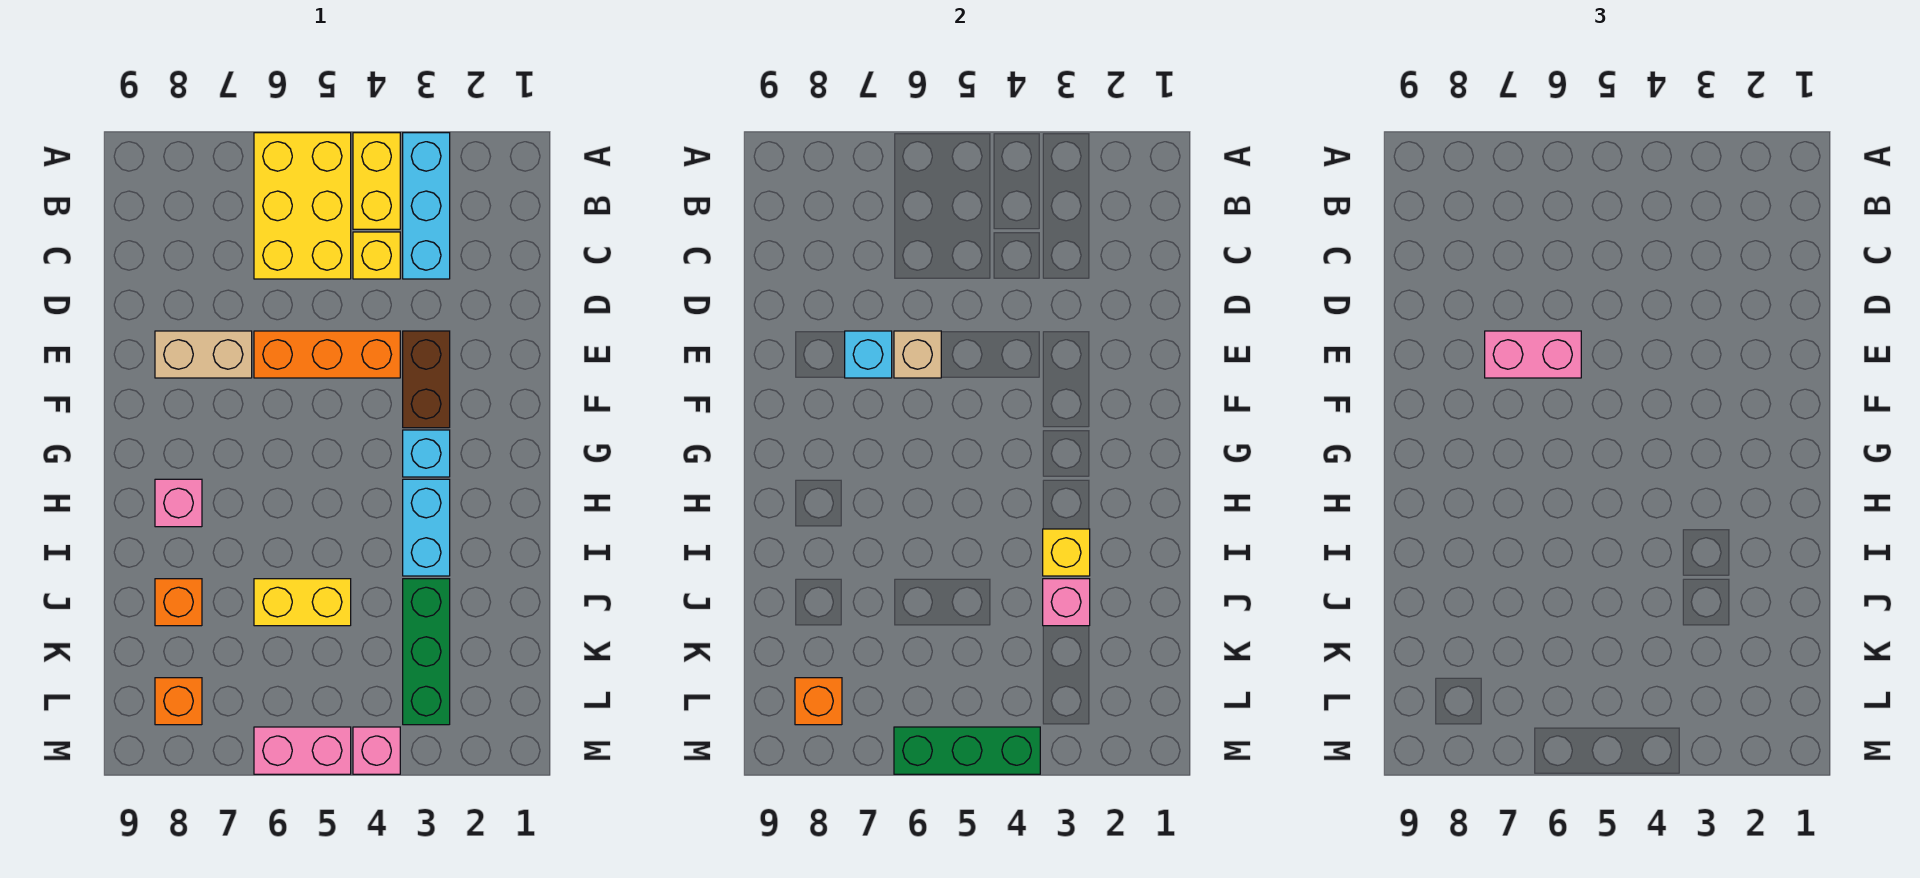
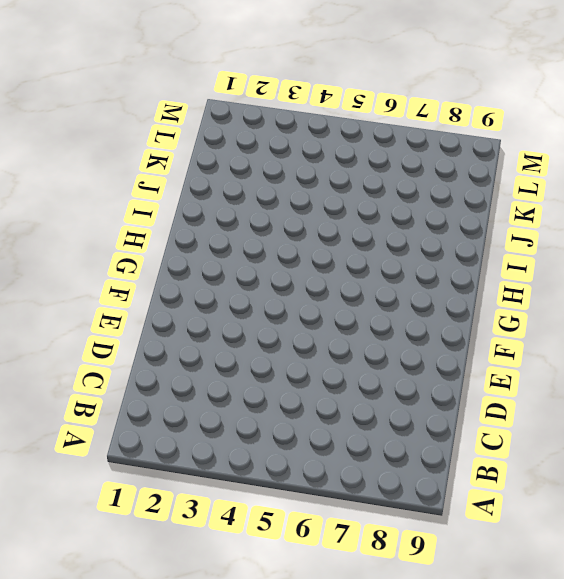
none -> cyan brick A3:C3 level 1
none -> yellow brick A4:B4 level 1
none -> yellow brick A5:C6 level 1

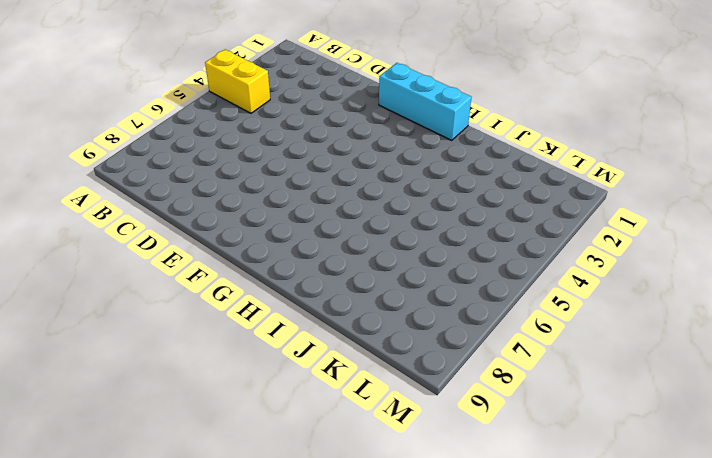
cyan brick F1:H1 level 1 -> cyan brick A3:C3 level 1
none -> yellow brick A5:C6 level 1
none -> yellow brick C4 level 1
none -> brown brick E3:F3 level 1

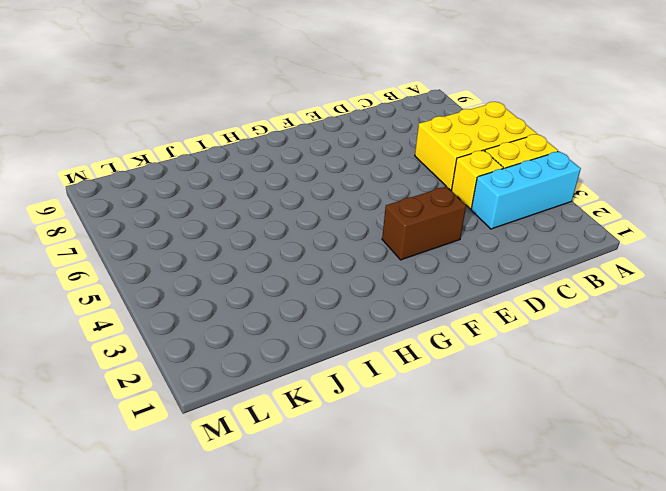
none -> orange brick E4:E6 level 1
none -> tan brick E7:E8 level 1
none -> cyan brick G3 level 1

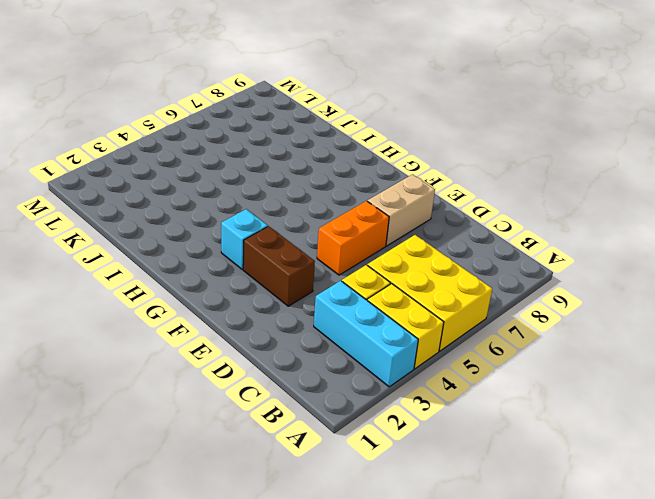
orange brick E5:E6 level 1 -> orange brick E4:E6 level 1
none -> cyan brick H3:I3 level 1
none -> pink brick H8 level 1
none -> green brick J3:L3 level 1

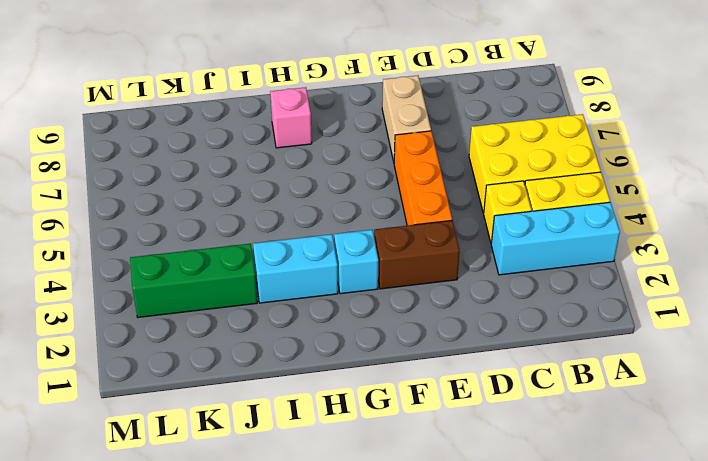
none -> yellow brick J5:J6 level 1
none -> orange brick J8 level 1
none -> orange brick L8 level 1

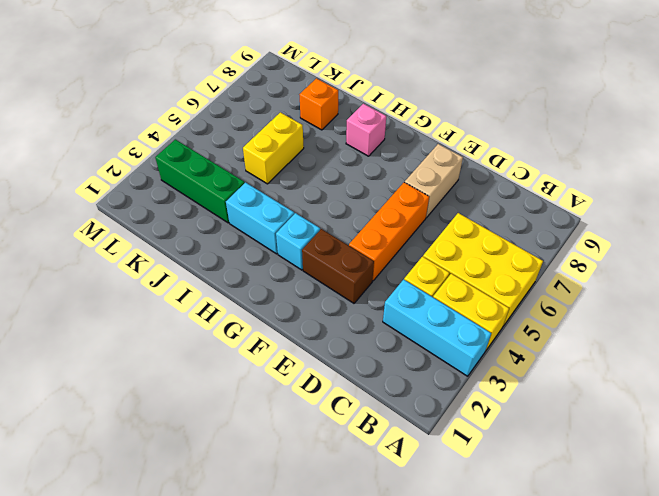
none -> orange brick L8 level 1
none -> pink brick M4 level 1
none -> pink brick M5:M6 level 1

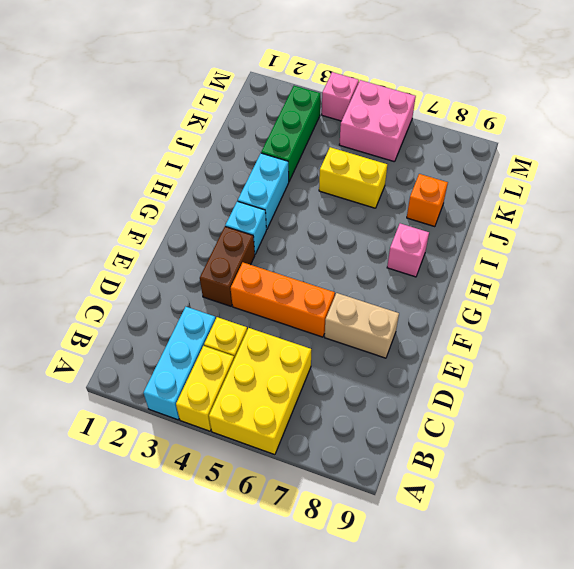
pink brick L5:M6 level 1 -> pink brick M5:M6 level 1
none -> orange brick L8 level 1
none -> tan brick E6 level 2
none -> cyan brick E7 level 2

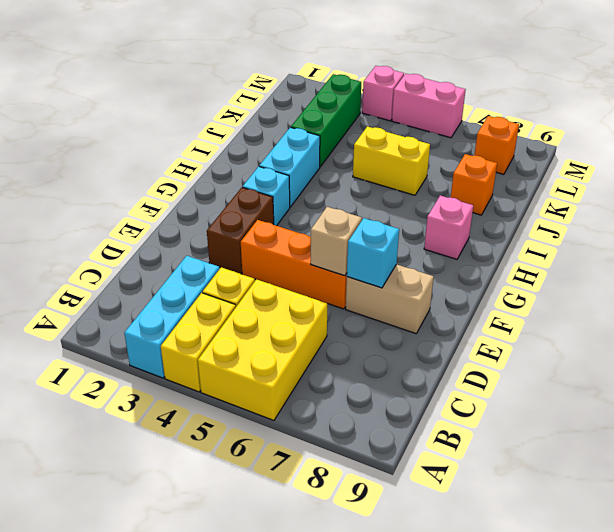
none -> yellow brick I3 level 2
none -> pink brick J3 level 2
none -> orange brick L8 level 2

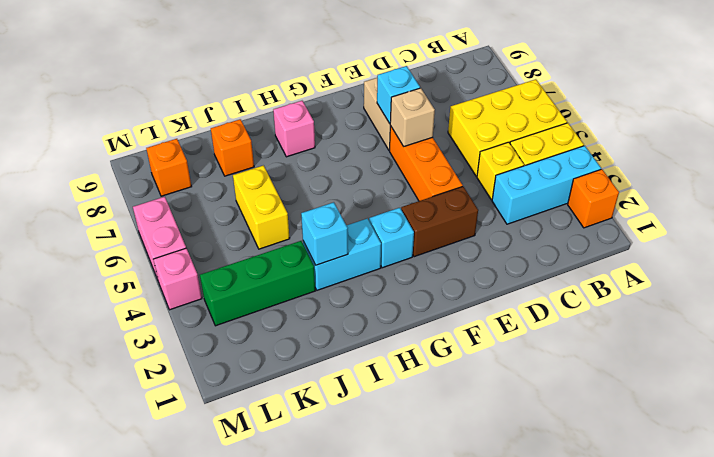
orange brick A2 level 1 -> orange brick L8 level 2
cyan brick I3 level 2 -> yellow brick I3 level 2
none -> pink brick J3 level 2
none -> green brick M4:M6 level 2
none -> pink brick E6:E7 level 3

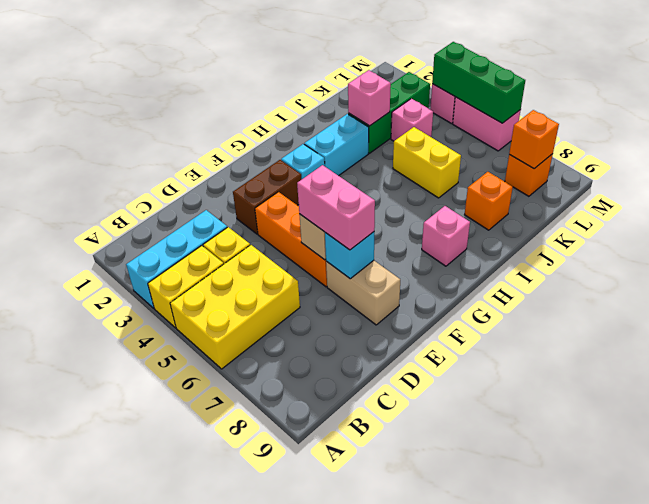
pink brick K4 level 1 -> none
none -> yellow brick I3 level 2

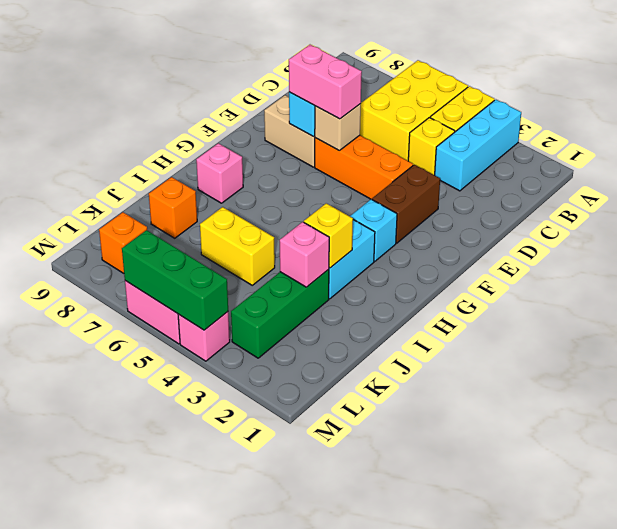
none -> orange brick L8 level 2

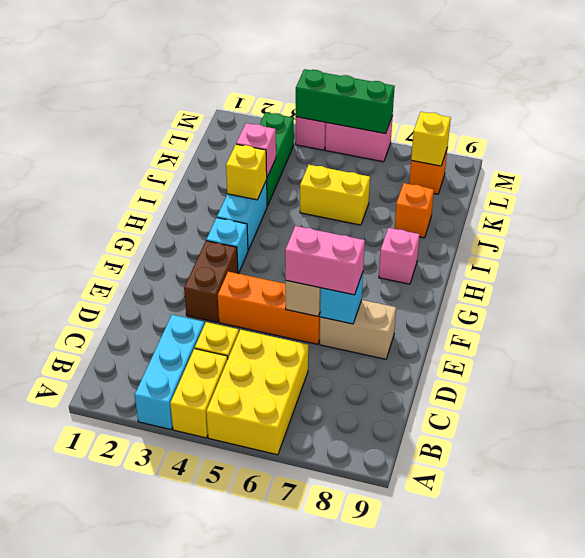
yellow brick L8 level 2 -> orange brick L8 level 2

